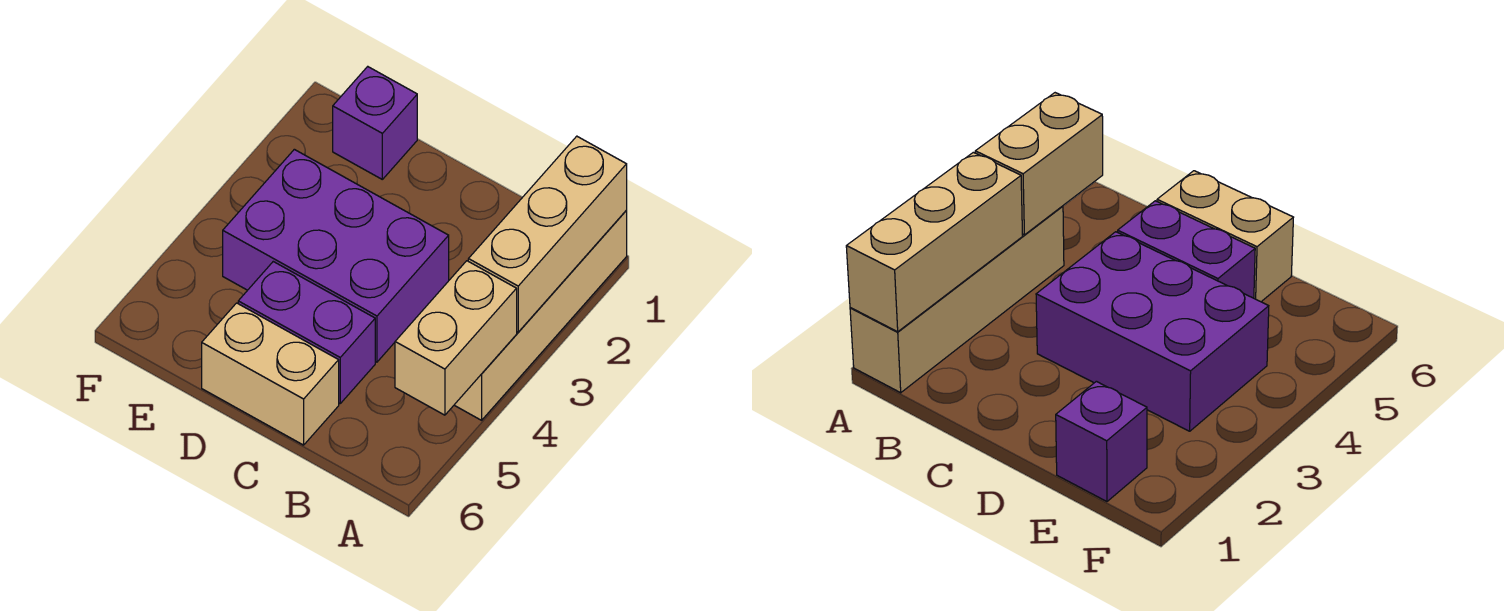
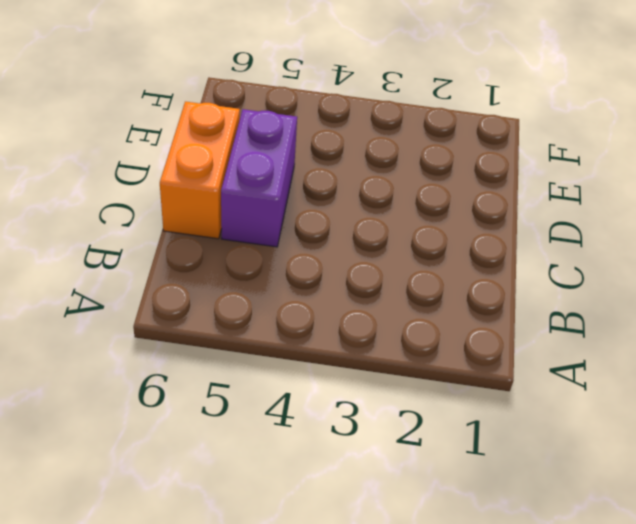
orange brick C6:D6 level 1 -> tan brick C6:D6 level 1
none -> tan brick A1:A4 level 1
none -> purple brick C3:E4 level 1

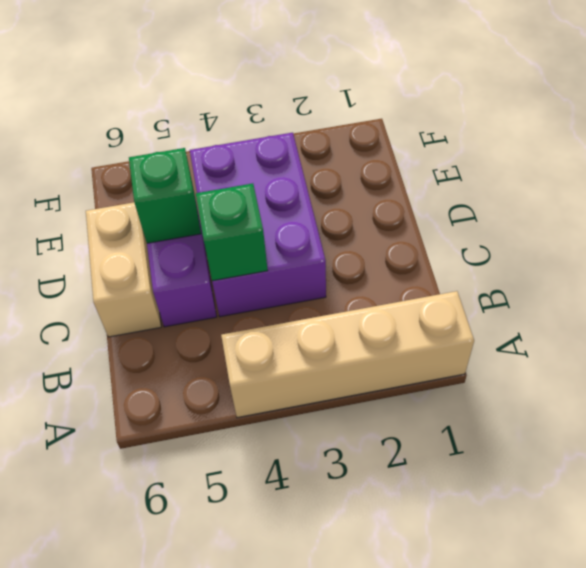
green brick C4 level 2 -> none
green brick D5 level 2 -> none
none -> purple brick E1 level 1
none -> tan brick A1:A3 level 2

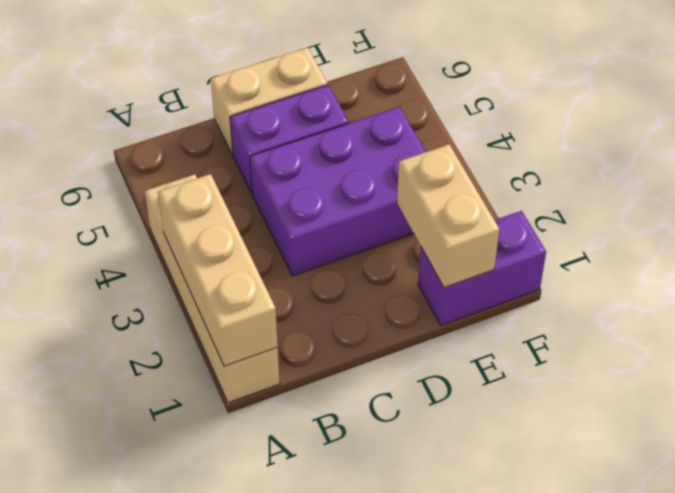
purple brick E1:F1 level 1 -> purple brick E1 level 1
tan brick E1:E2 level 2 -> tan brick A4:A5 level 2

